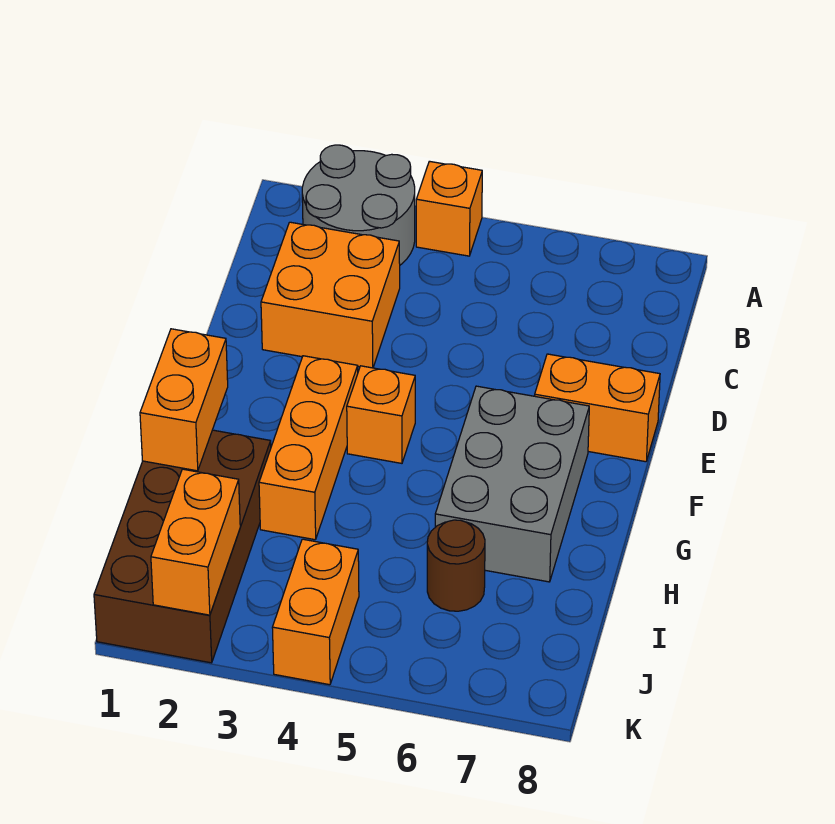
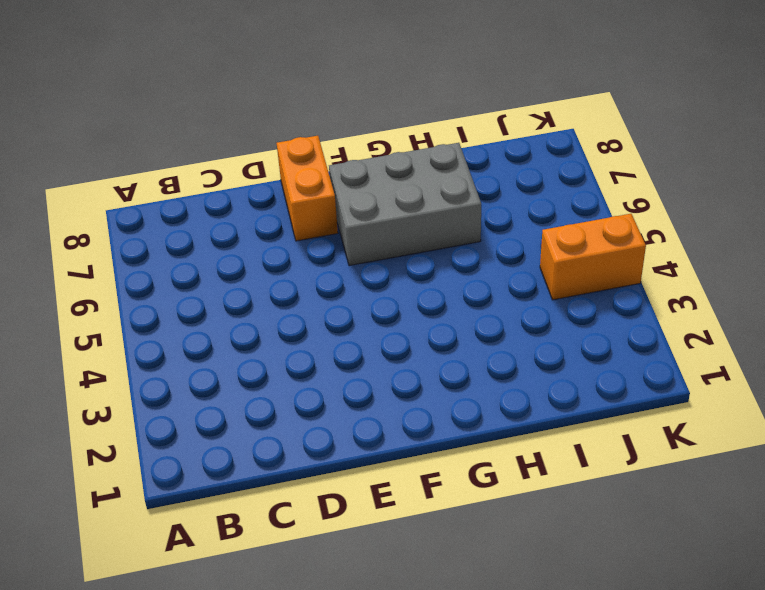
none -> grey round brick A2:B3 level 1
none -> orange brick A4 level 1
none -> orange brick C2:D3 level 1

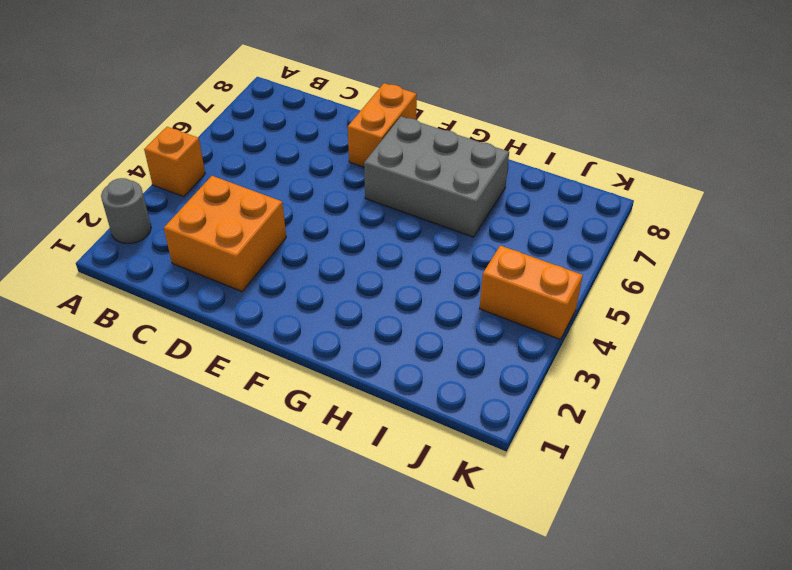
grey round brick A2 level 1 -> grey round brick A2:B3 level 1
none -> orange brick F3:H3 level 1
none -> orange brick F4 level 1
none -> brown brick H1:K2 level 1

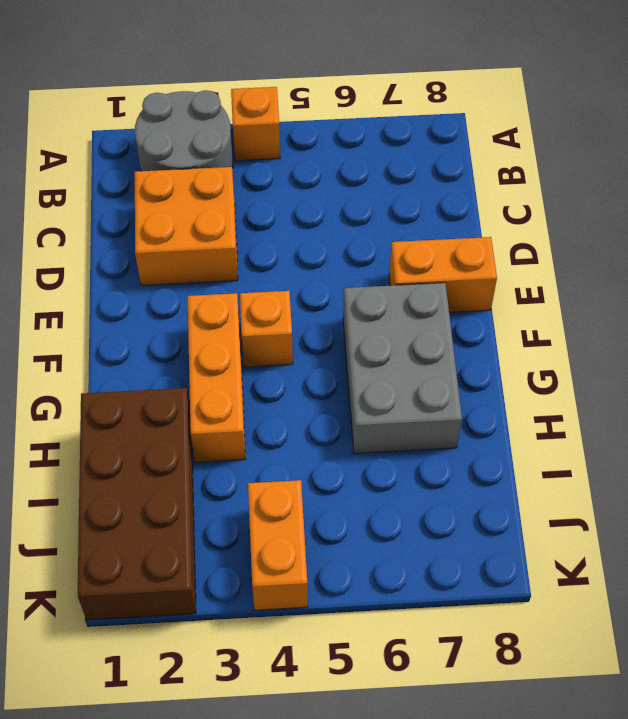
none -> brown round brick I6 level 1
none -> orange brick G1:H1 level 2
none -> orange brick J2:K2 level 2

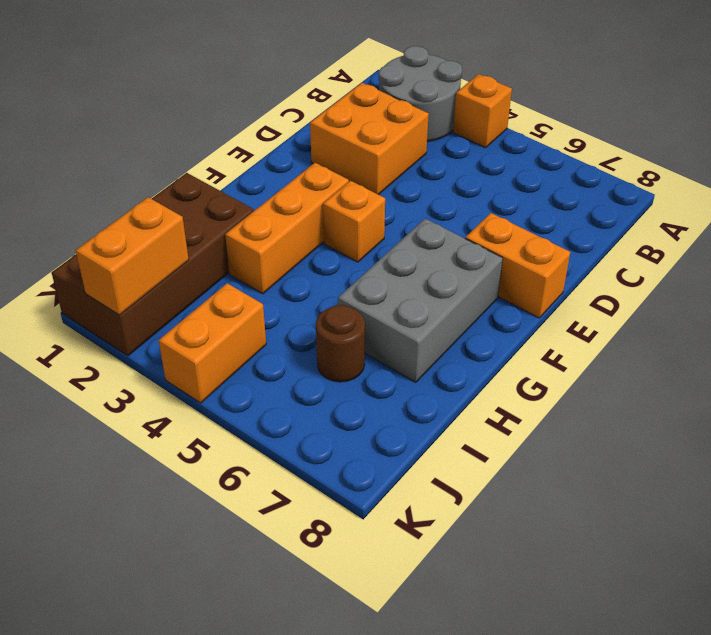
none -> orange brick G1:H1 level 2

